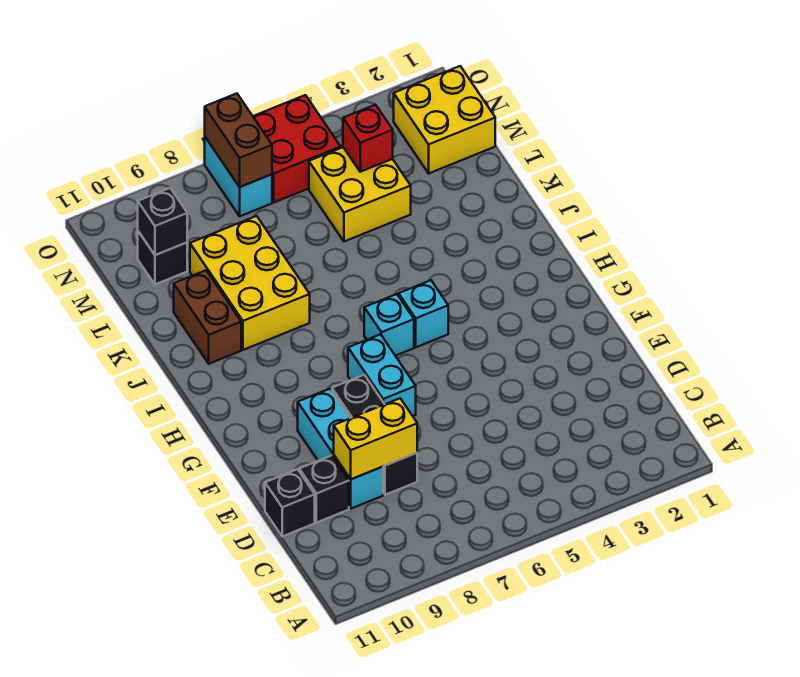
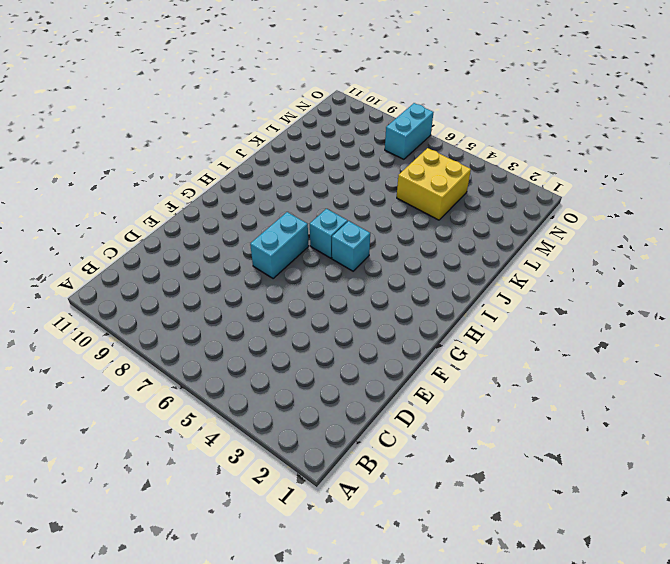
none -> black brick D8:F8 level 1
none -> cyan brick D9:F9 level 1
none -> black brick D10 level 1

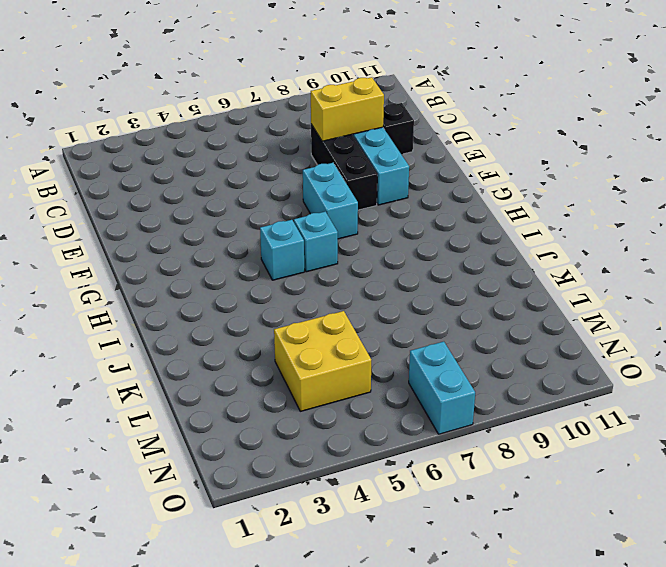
none -> black brick D11 level 1
none -> yellow brick J8:L9 level 1
none -> brown brick J10:K10 level 1

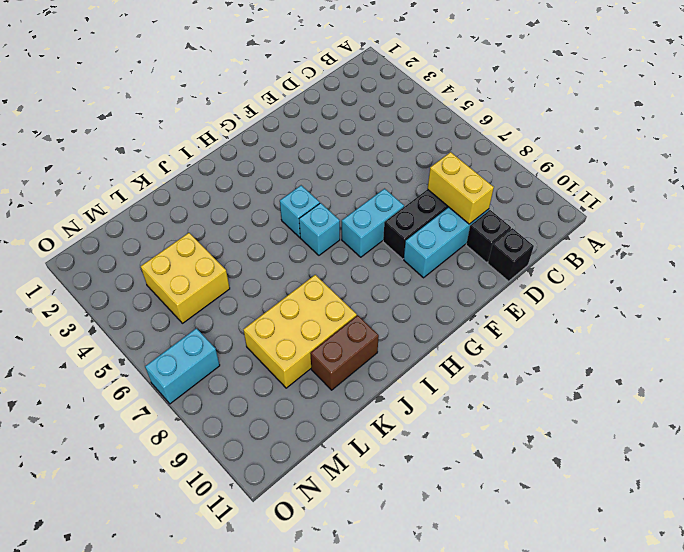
none -> yellow brick M1:N2 level 1
none -> black brick M10 level 1
none -> red brick N5:O6 level 1

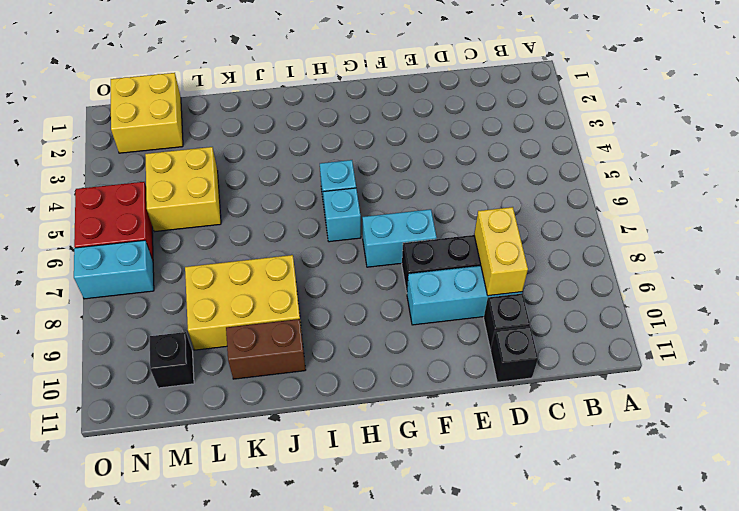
none -> red brick M4 level 2
none -> black brick M10 level 2
none -> brown brick N7:O7 level 2

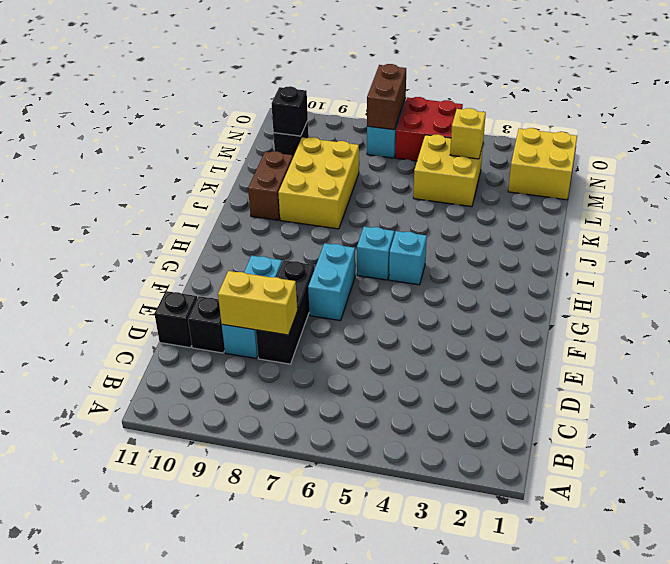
yellow brick M4 level 2 -> red brick M4 level 2

